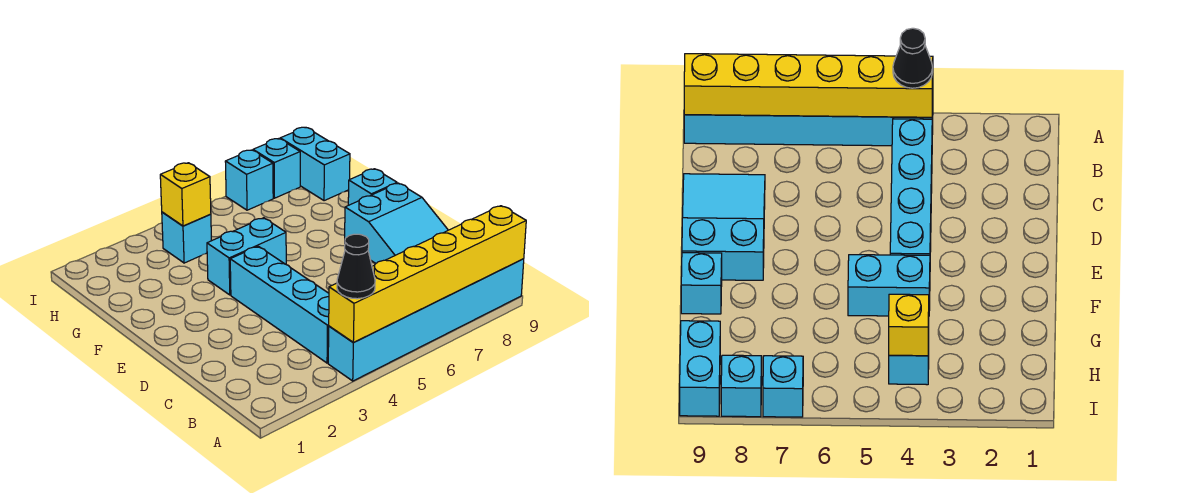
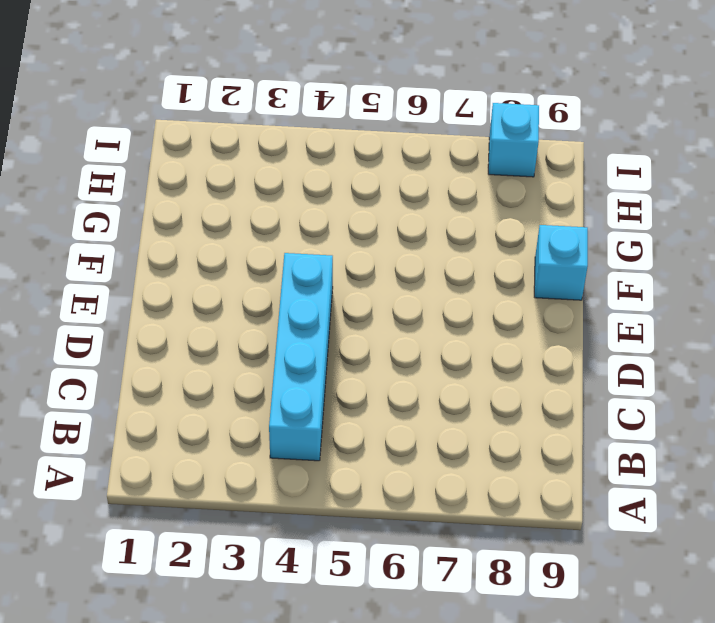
none -> cyan brick A4:A9 level 1
none -> cyan slope C8:E9 level 1 top E
none -> cyan brick F4:F5 level 1

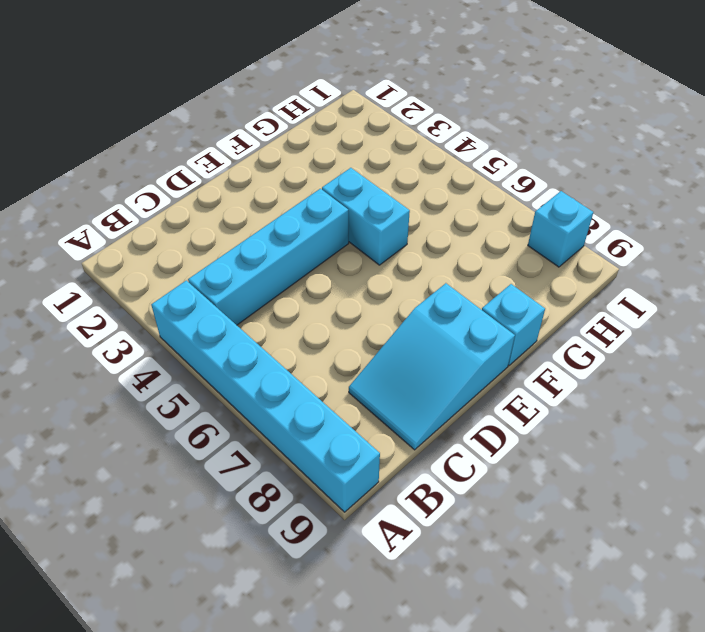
none -> cyan brick H4 level 1
none -> cyan brick H9:I9 level 1
none -> cyan brick I7 level 1

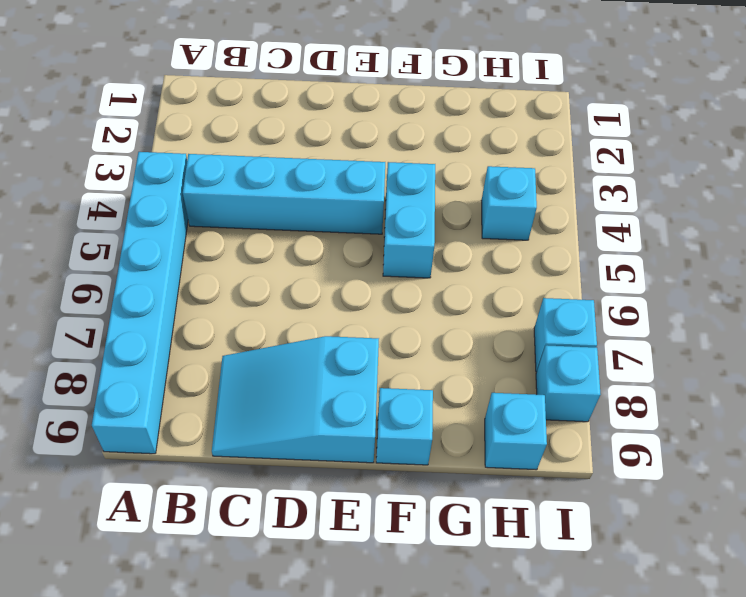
cyan brick H9 level 1 -> cyan brick H9:I9 level 1
none -> yellow brick A4:A9 level 2
none -> yellow brick H4 level 2
none -> black cone A4 level 3

